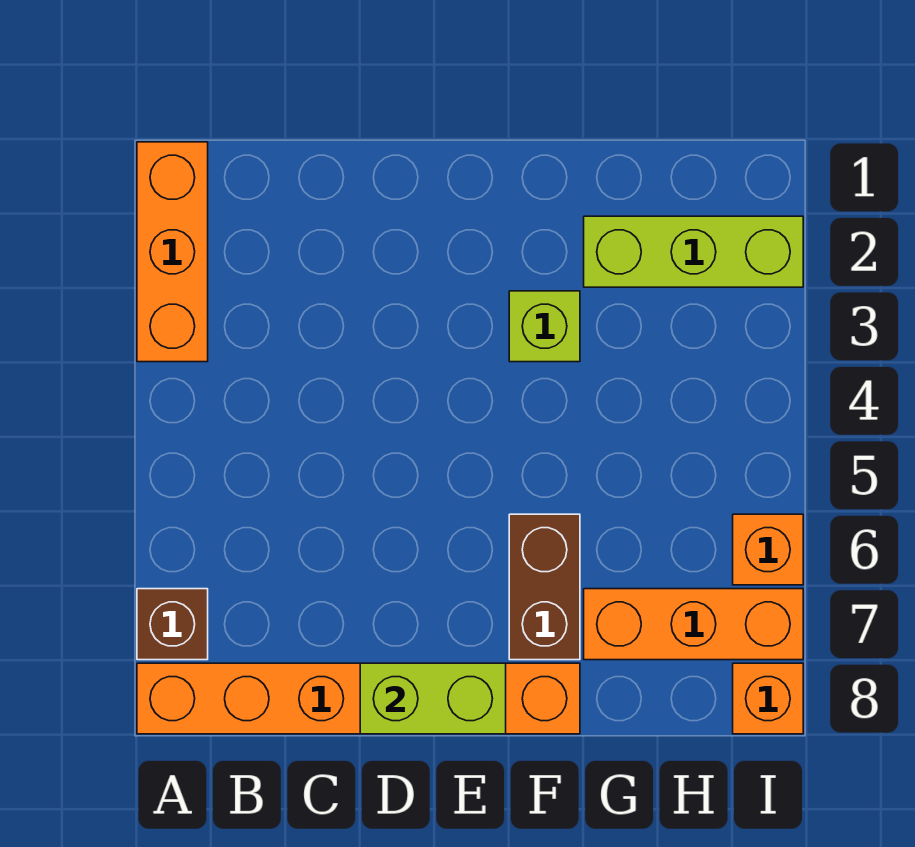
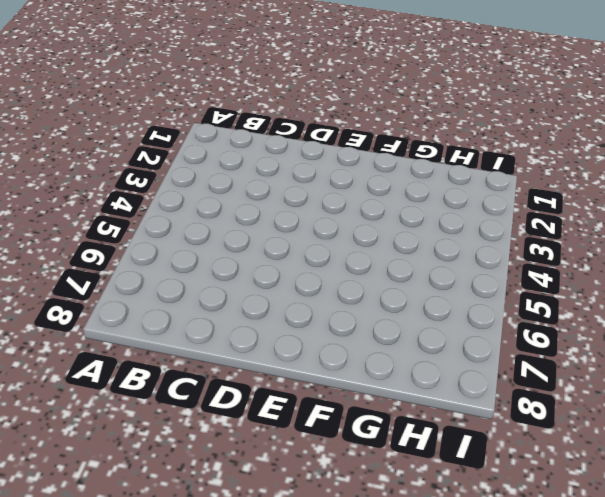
none -> orange brick A1:A3 level 1
none -> brown brick A7 level 1

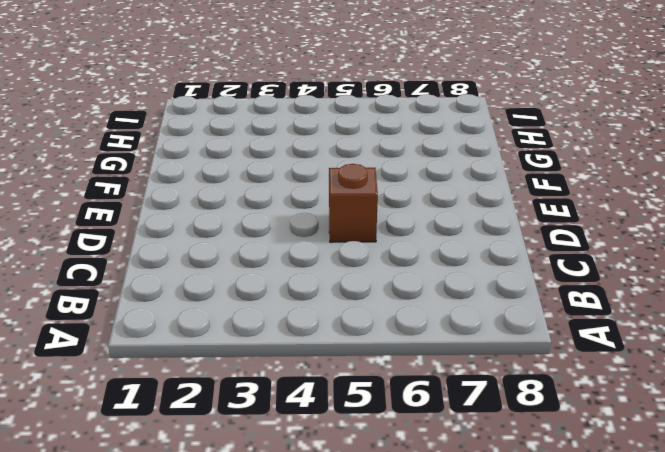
brown brick D5 level 1 -> brown brick A7 level 1
none -> orange brick A1:A3 level 1
none -> orange brick A8:F8 level 1

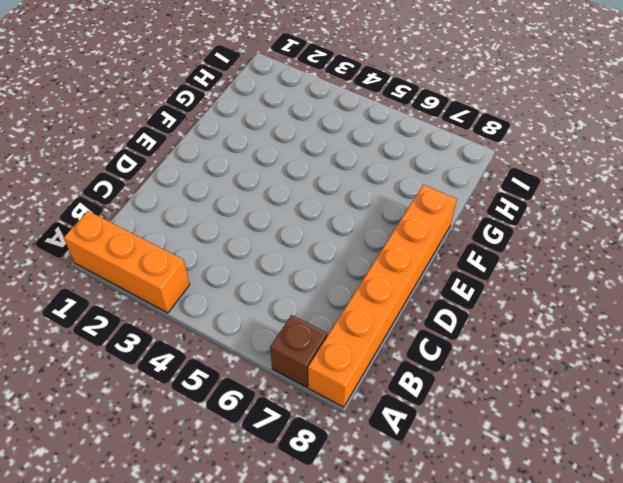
none -> lime brick F3 level 1
none -> brown brick F6:F7 level 1

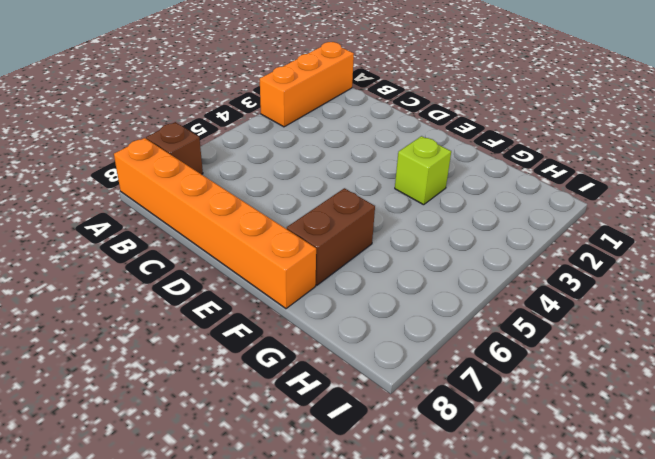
none -> lime brick G2:I2 level 1
none -> orange brick G7:I7 level 1

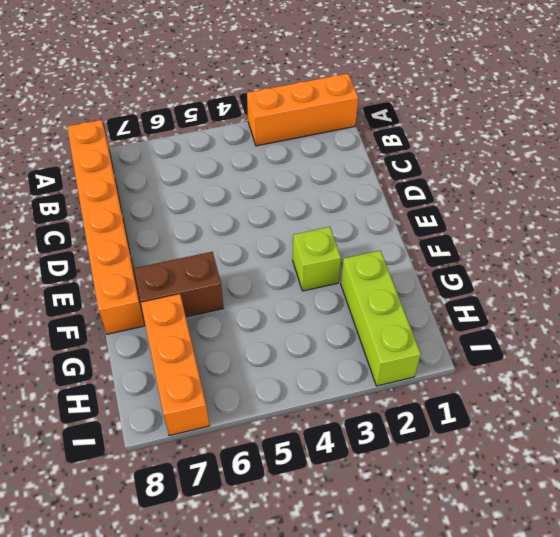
none -> brown brick A7 level 1
none -> orange brick I6 level 1

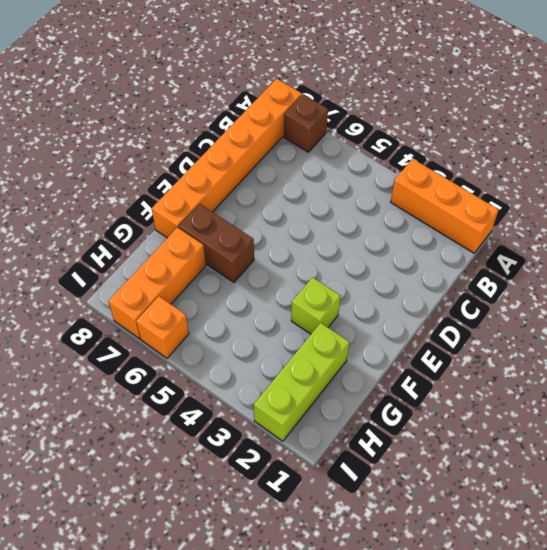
none -> orange brick I8 level 1
none -> lime brick D8:E8 level 2

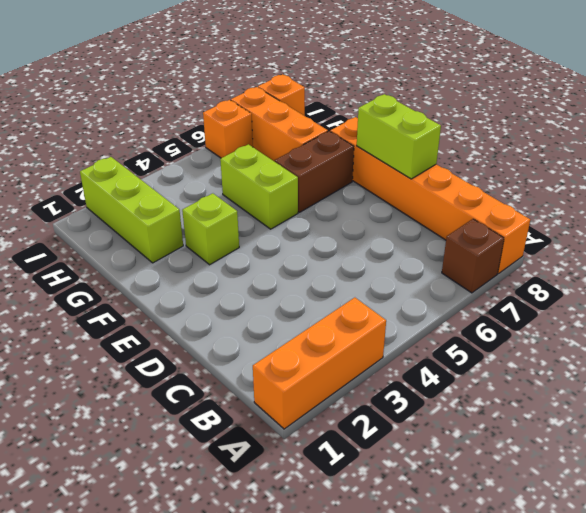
lime brick F5:G5 level 1 -> none

